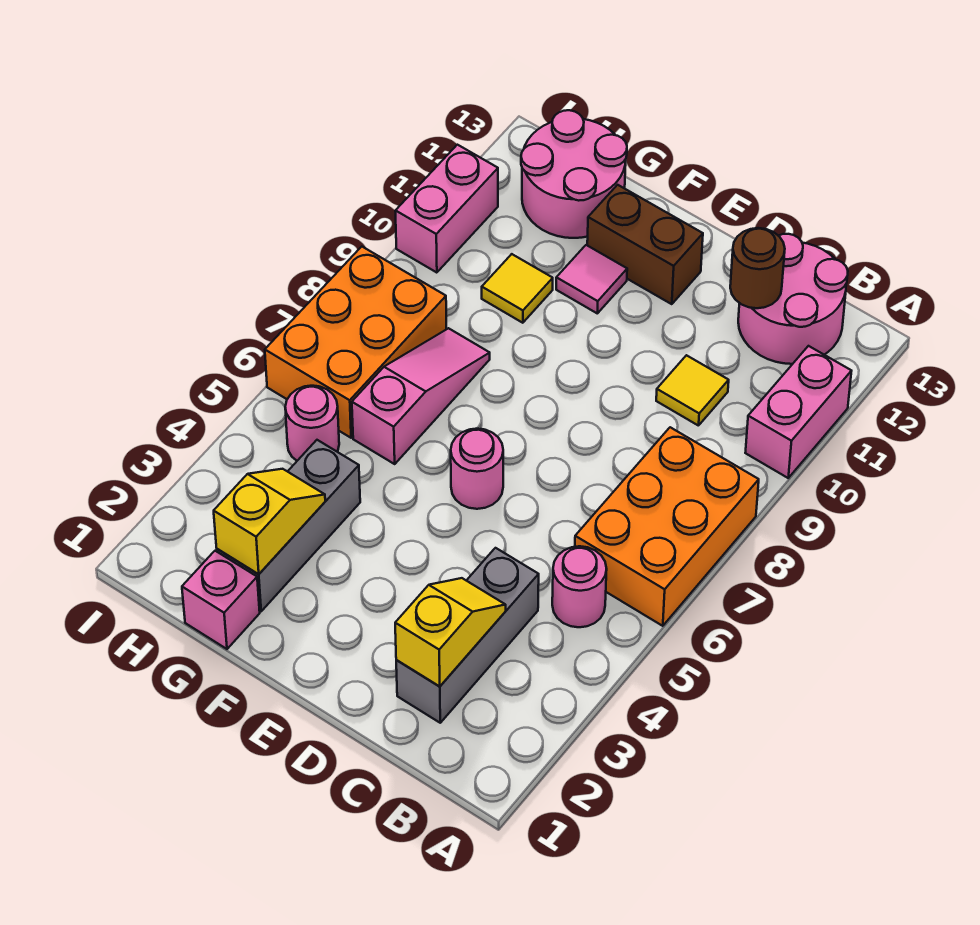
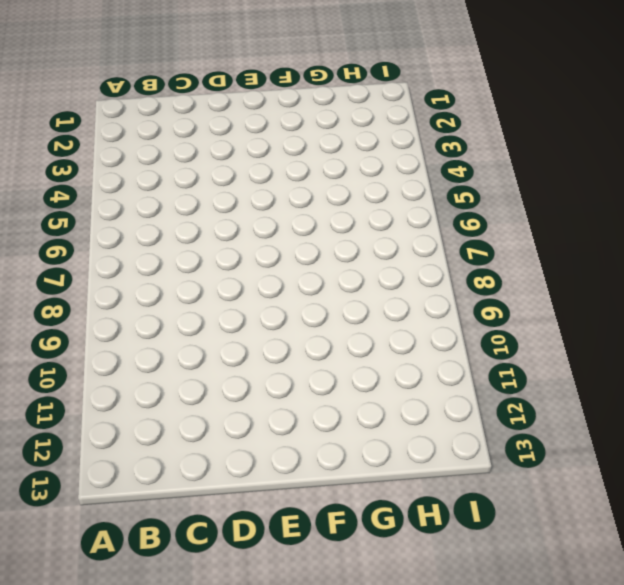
none -> orange brick A6:B8 level 1
none -> pink brick A10:A11 level 1
none -> pink round brick B5 level 1

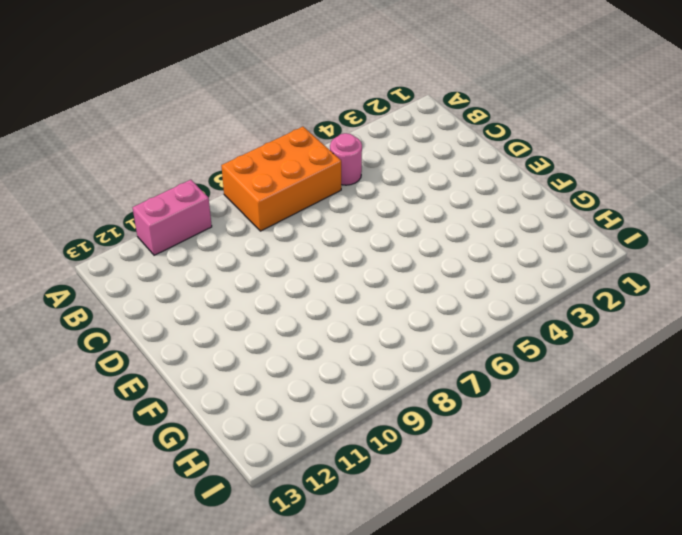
none -> pink round brick B12:C13 level 1
none -> grey brick C2:C4 level 1
none -> yellow tile C10 level 1

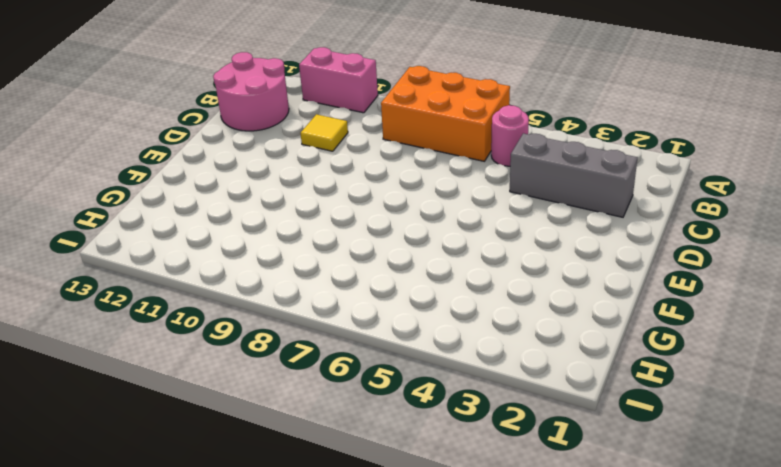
none -> pink round brick E6 level 1
none -> brown brick E12:F12 level 1
none -> pink tile F11 level 1

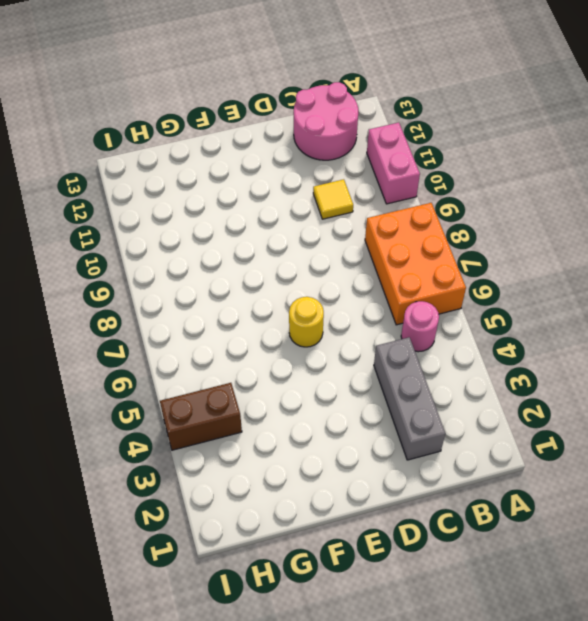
yellow round brick E6 level 1 -> pink round brick E6 level 1
brown brick H4:I4 level 1 -> brown brick E12:F12 level 1
none -> pink tile F11 level 1
none -> pink brick G1 level 1
none -> grey brick G2:G4 level 1

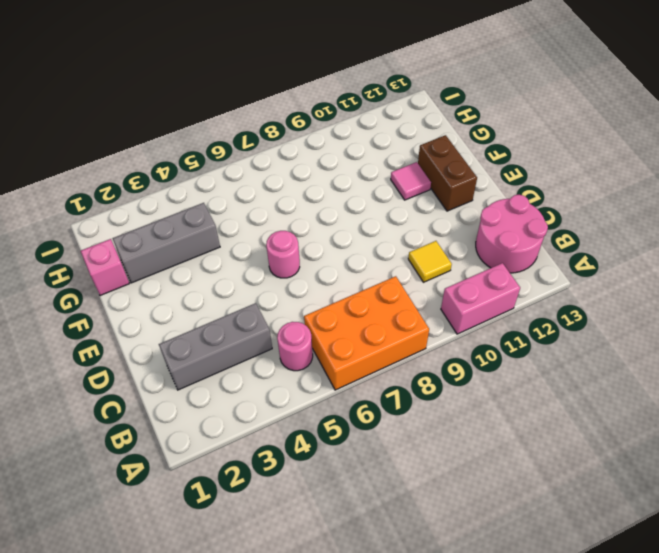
none -> pink slope G6:G8 level 1 top 6
none -> yellow tile G10 level 1
none -> pink round brick G12:H13 level 1

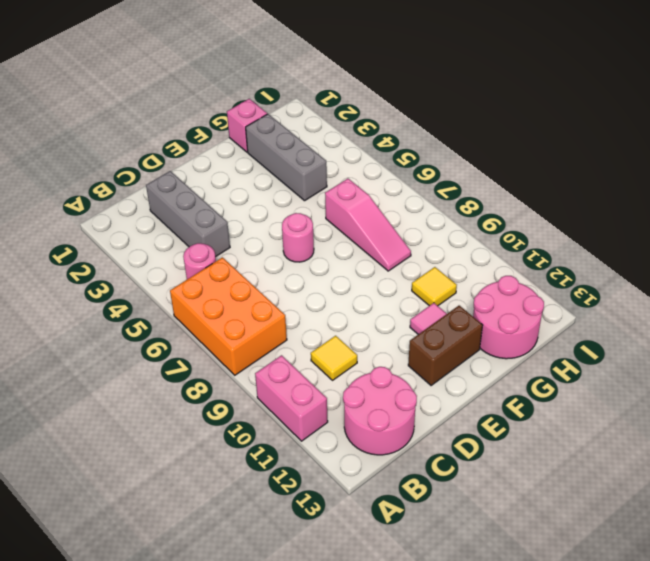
none -> pink round brick H5 level 1
none -> orange brick H6:I8 level 1
none -> pink brick I10:I11 level 1

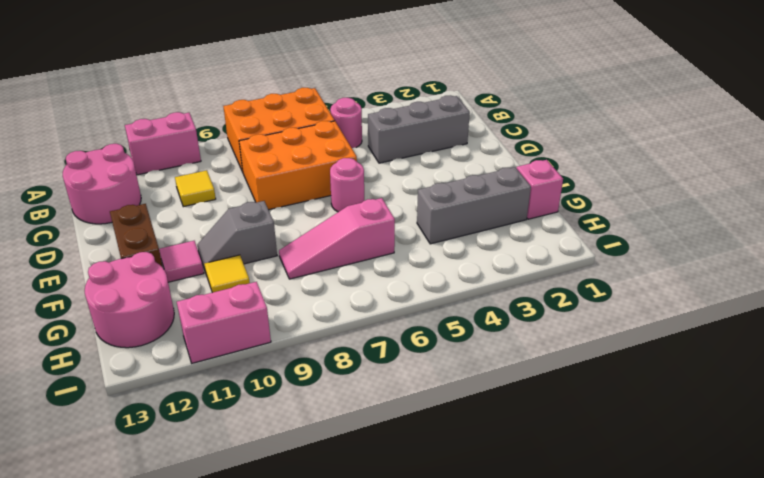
orange brick C6:D8 level 1 -> orange brick H6:I8 level 1
grey slope F9:F10 level 1 top 9 -> none
none -> pink round brick H5 level 1
none -> yellow slope C2:C3 level 2 top 2
none -> brown round brick C12 level 2

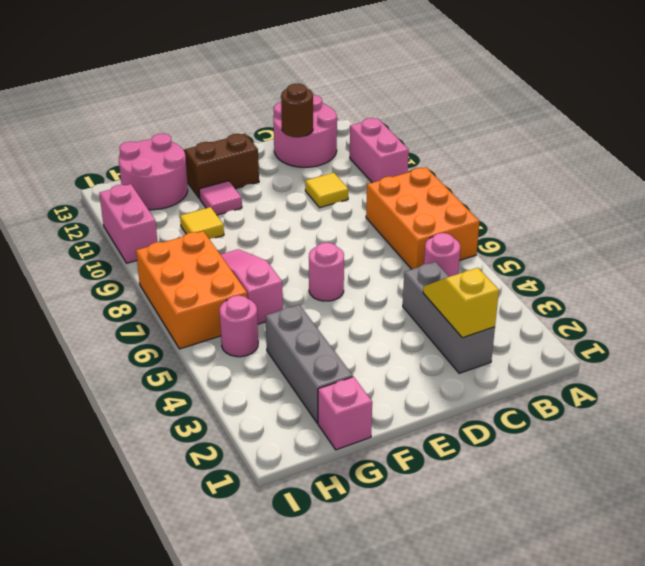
none -> yellow slope G2:G3 level 2 top 2

